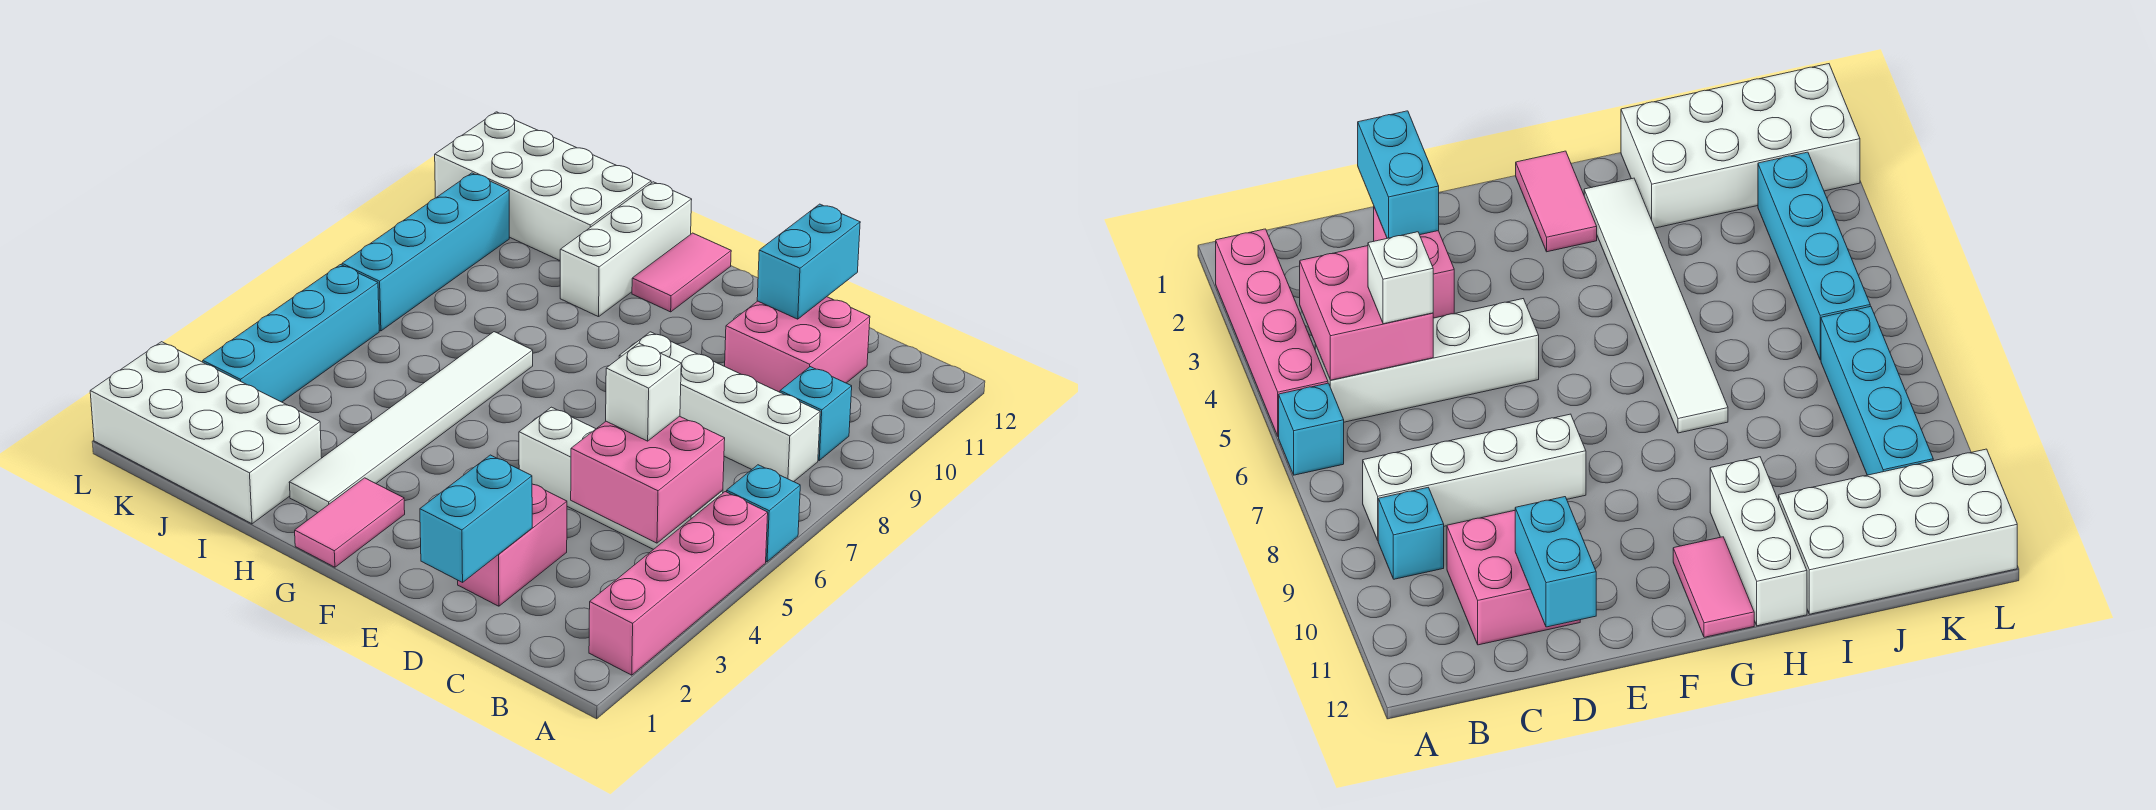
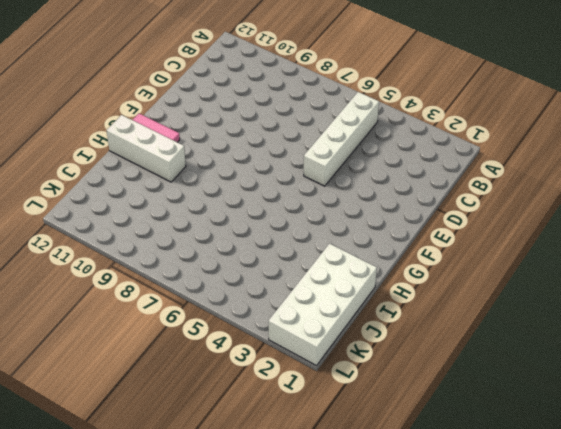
none -> pink brick A2:A5 level 1
none -> cyan brick A6 level 1
none -> white brick B8:E8 level 1

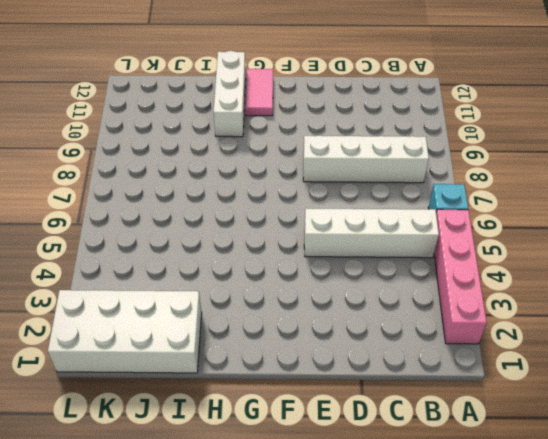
none -> cyan brick B9 level 1
none -> pink brick C10:D11 level 1
none -> pink brick D2:D3 level 1

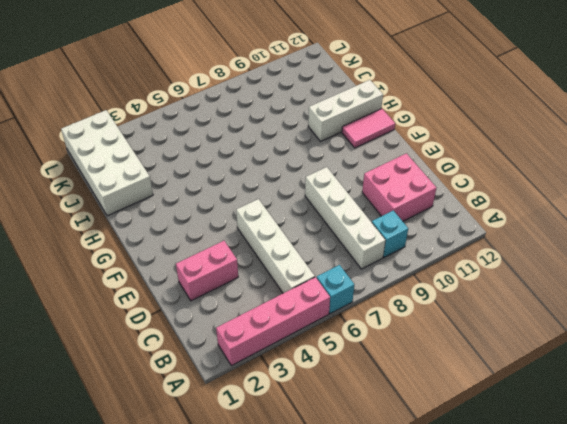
none -> pink tile G1:G2 level 1
none -> white tile H2:H7 level 1
none -> white brick I11:L12 level 1

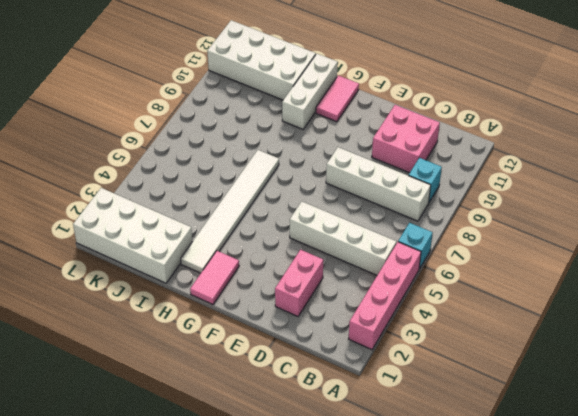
none -> cyan brick K3:K6 level 1
none -> cyan brick K7:K10 level 1
none -> pink brick B4:C5 level 2

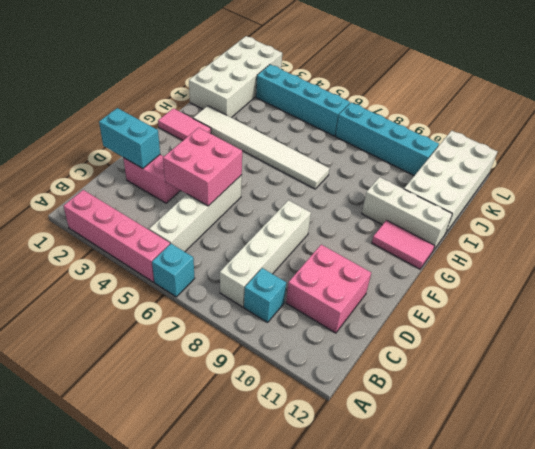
pink brick D4:E5 level 2 -> pink brick B4:C5 level 2
none -> cyan brick D11:D12 level 2
none -> white brick C5 level 3

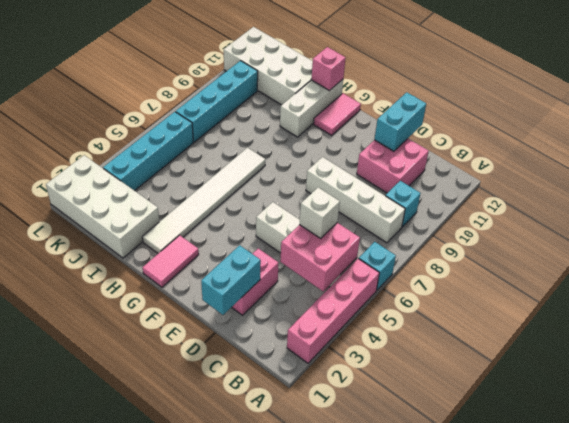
pink brick H12 level 2 -> none

